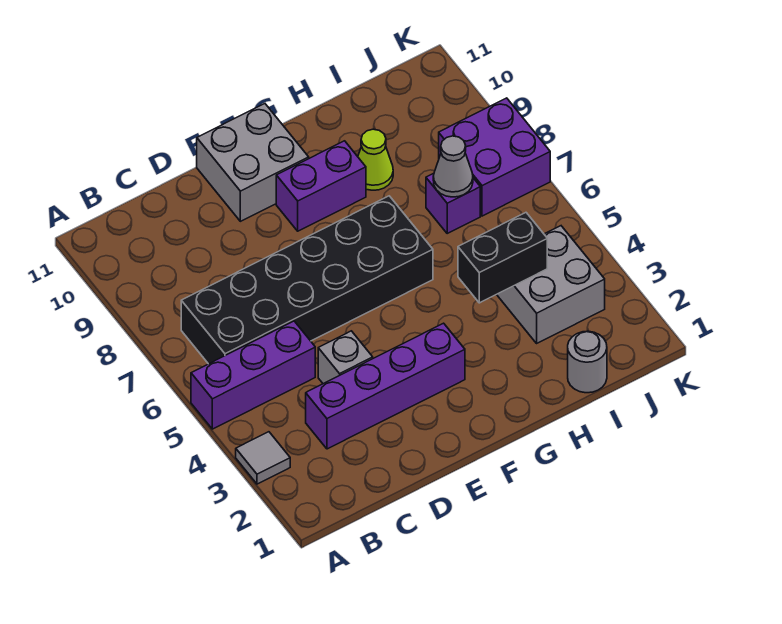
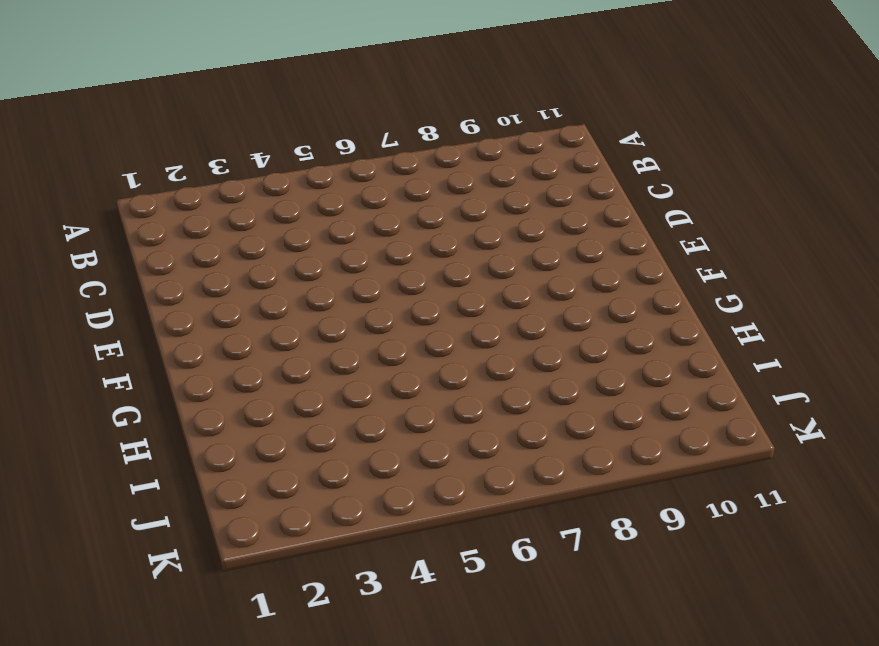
none -> grey tile A3 level 1
none -> purple brick A5:C5 level 1
none -> black brick B6:G7 level 1

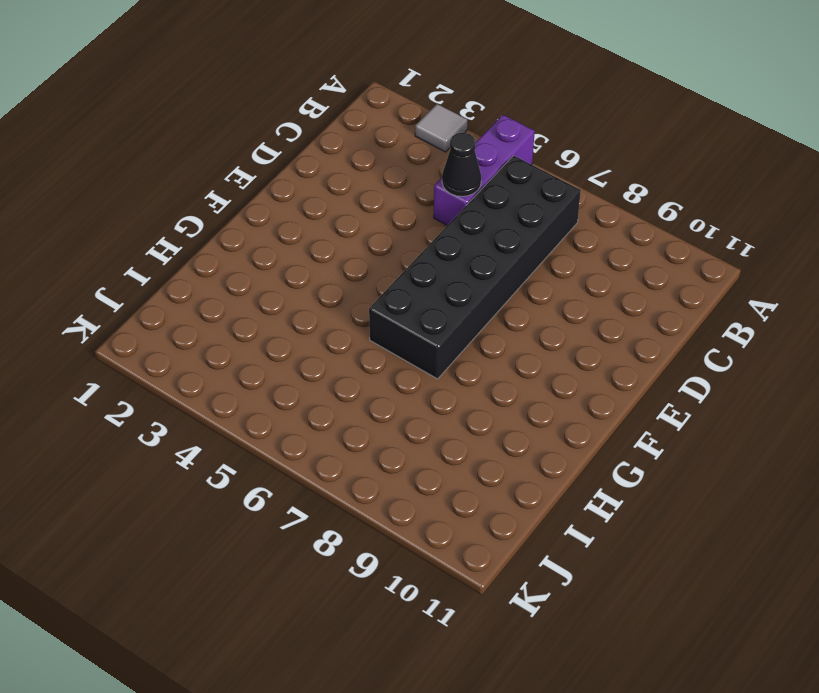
black cone C5 level 2 -> none
none -> purple brick C3:F3 level 1
none -> grey brick D4 level 1
none -> grey brick E10:F11 level 1

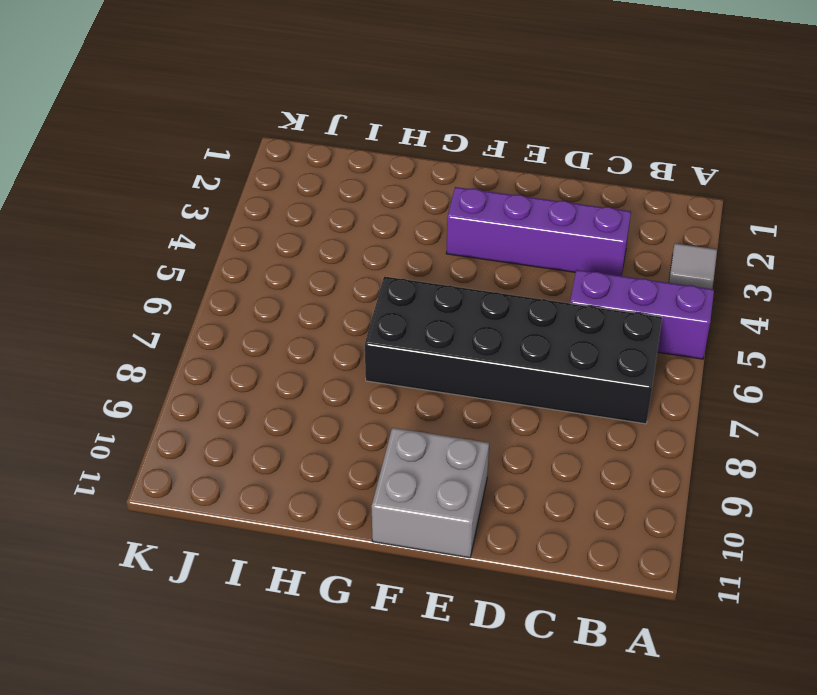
none -> grey brick D4 level 1
none -> purple brick F9:G9 level 1
none -> lime cone H9 level 1

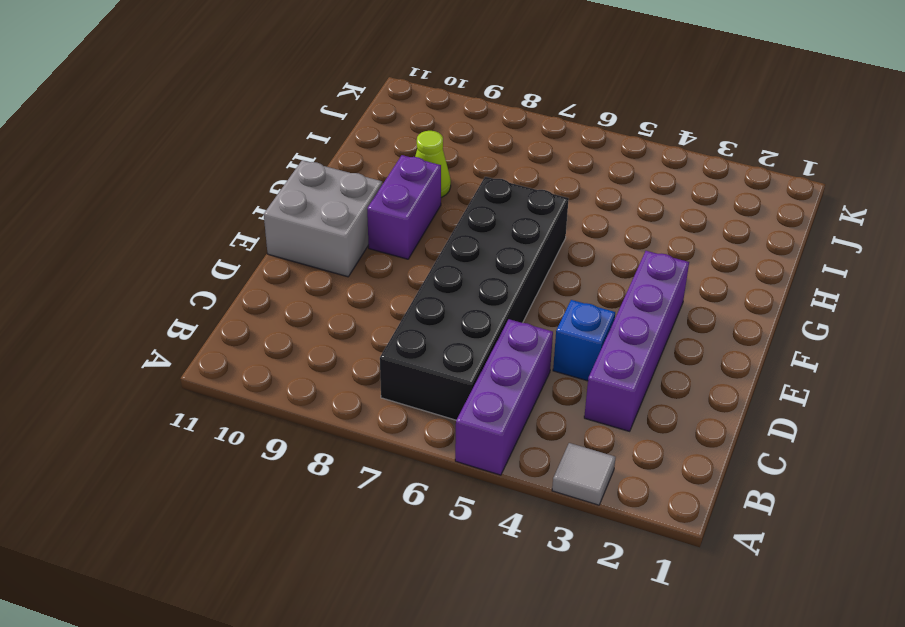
blue brick D4 level 1 -> grey brick D4 level 1
none -> grey round brick I1 level 1
none -> grey brick I3:J4 level 1
none -> purple brick I7 level 1

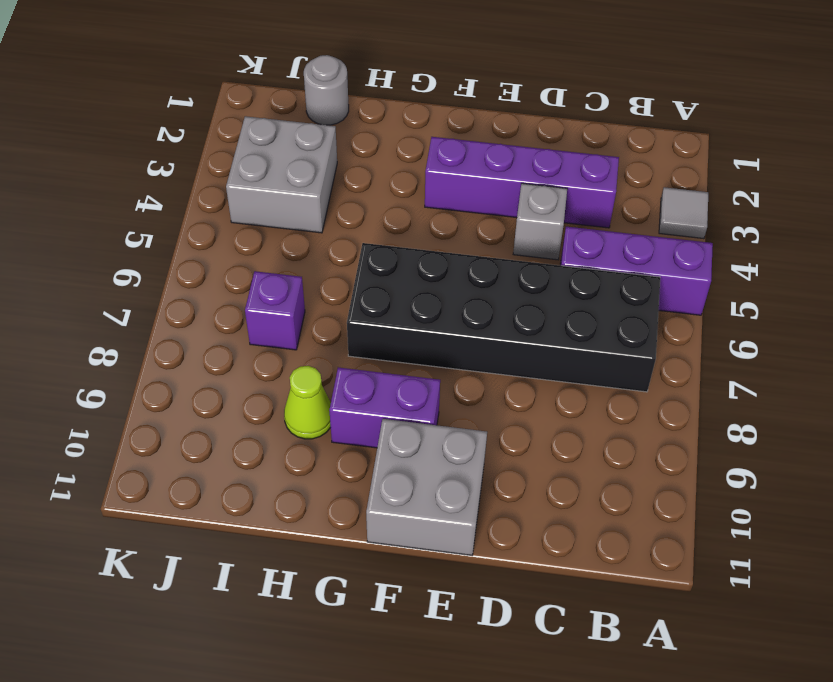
none -> purple brick J7:K8 level 1
none -> black brick H4:I4 level 2
none -> grey cone I7 level 2

